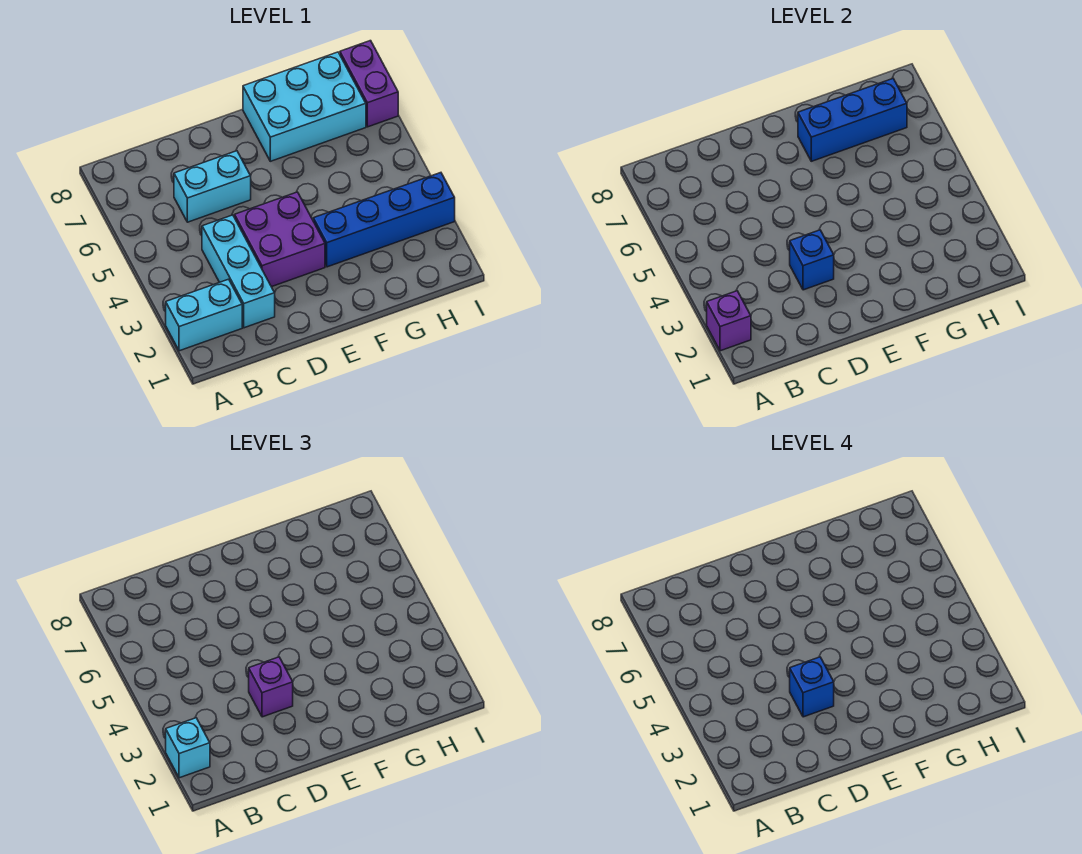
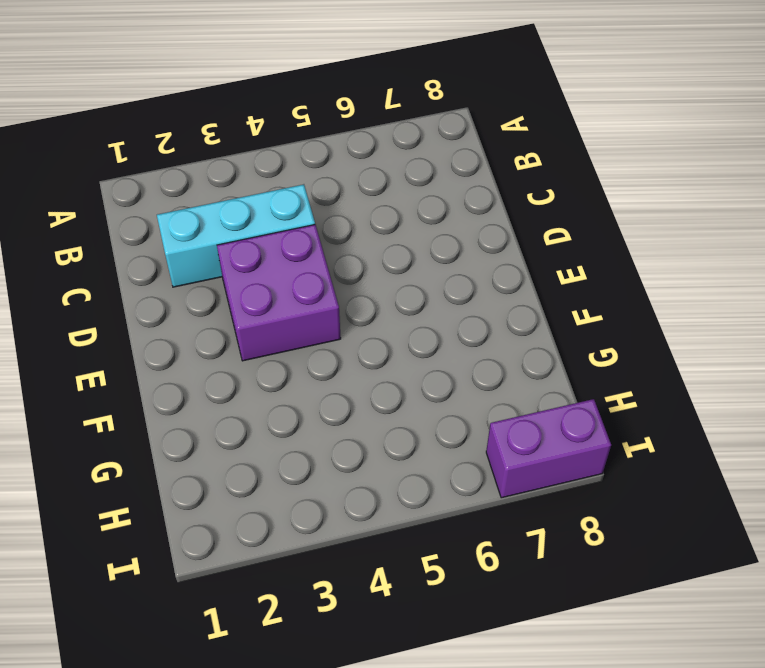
none -> cyan brick A2:B2 level 1
none -> cyan brick C6:D6 level 1
none -> blue brick F3:I3 level 1

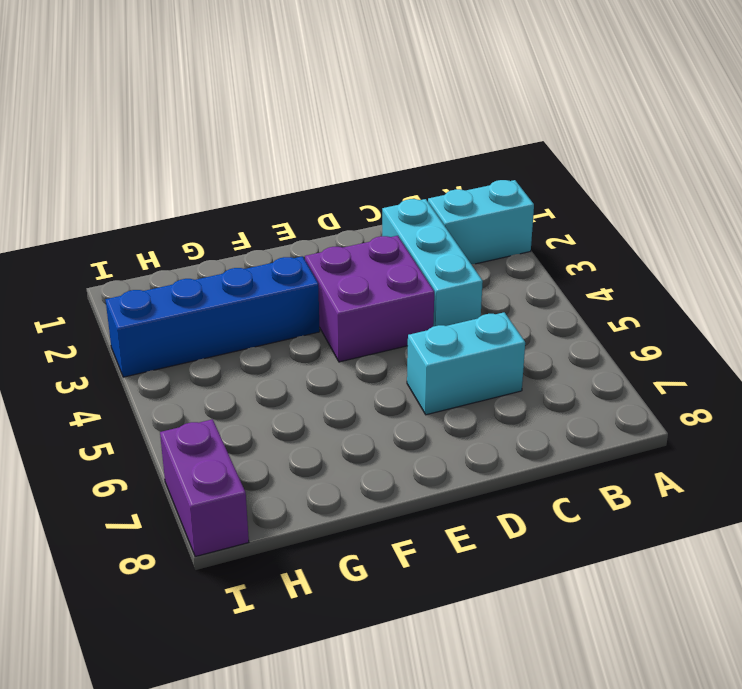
none -> cyan brick F7:H8 level 1
none -> purple brick A2 level 2
none -> blue brick D3 level 2

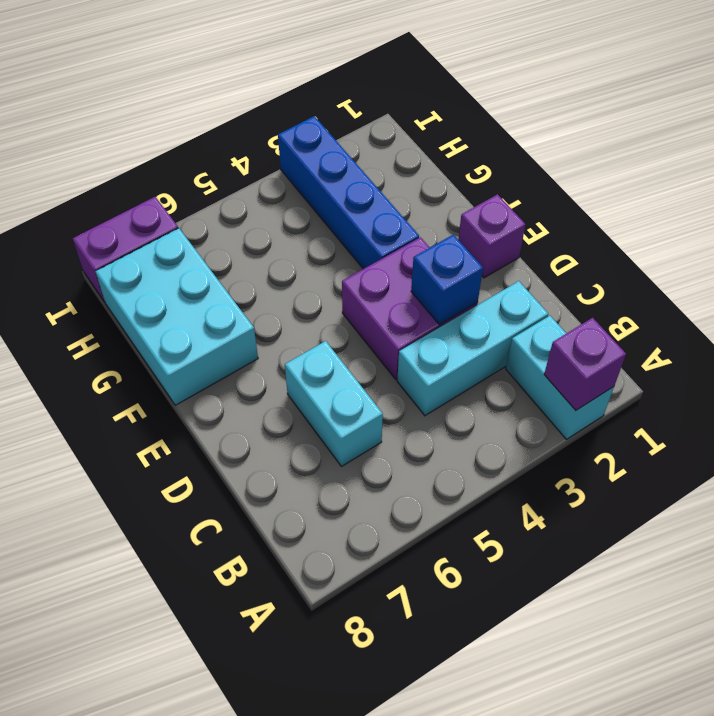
purple brick E1 level 1 -> purple brick D3 level 3
none -> blue brick F7:H7 level 2
none -> cyan brick A2 level 3
none -> blue brick D3 level 4

